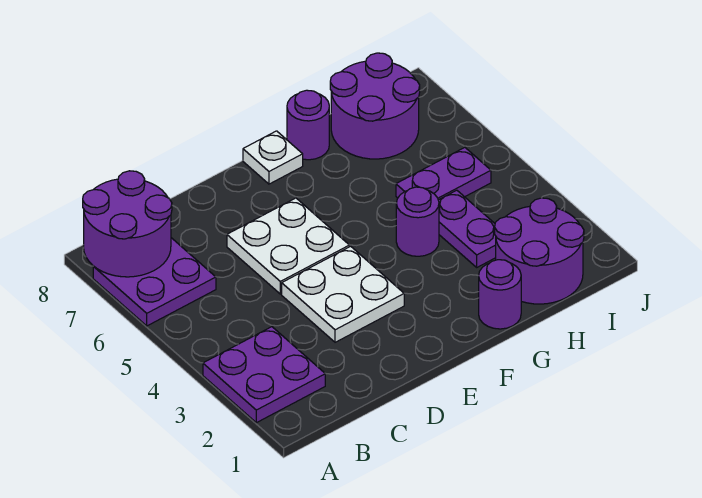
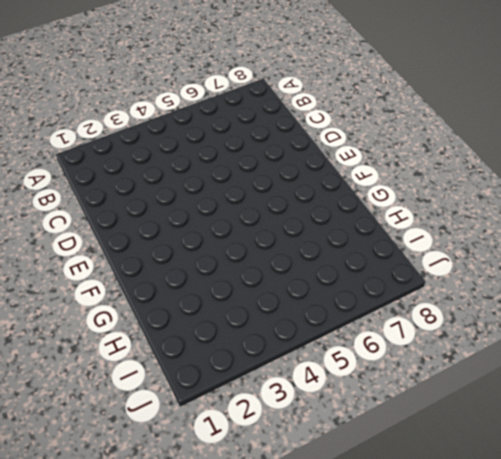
none -> purple plate A2:B3 level 1
none -> purple plate A6:B7 level 1
none -> white plate D3:E4 level 1

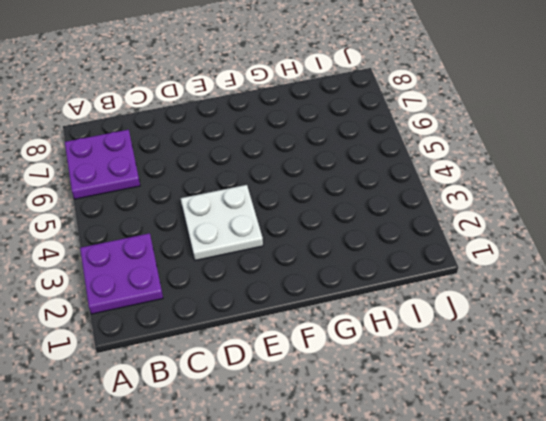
none -> white plate D5:E6 level 1
none -> white plate F8 level 1
none -> purple round brick G1 level 1

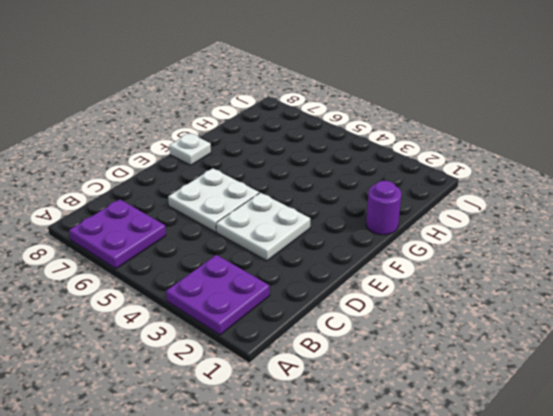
none -> purple round brick G4 level 1
none -> purple round brick G8 level 1
none -> purple round brick H1:I2 level 1

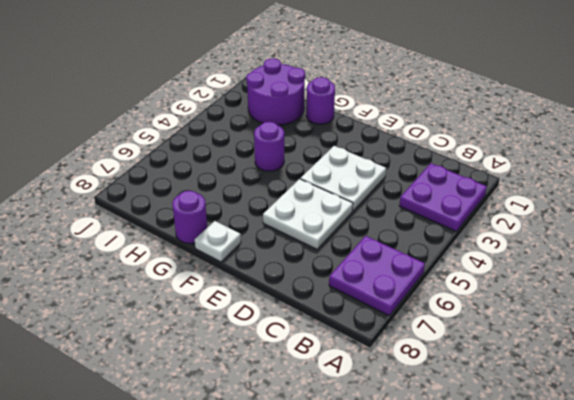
none -> purple plate H3:H4 level 1
none -> purple plate H5:I5 level 1
none -> purple round brick H7:I8 level 1

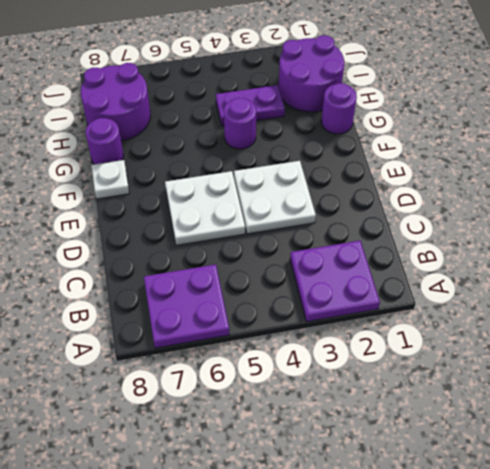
none -> purple plate H5:I5 level 1
none -> purple round brick A7:B8 level 2

